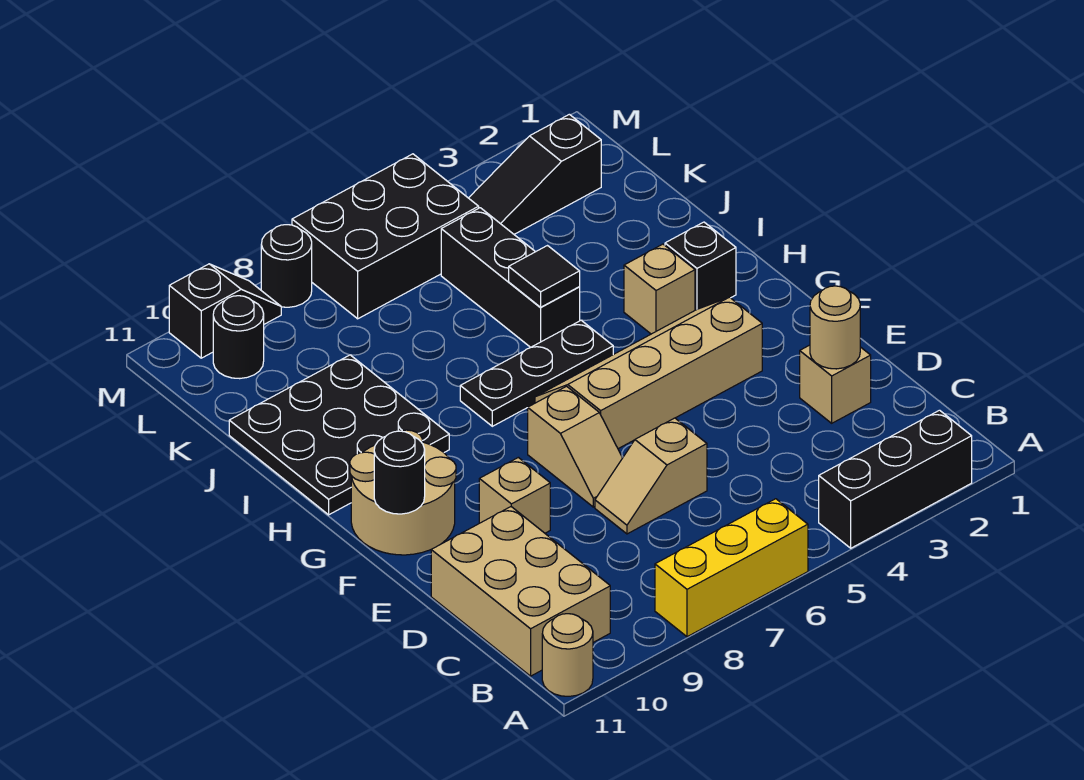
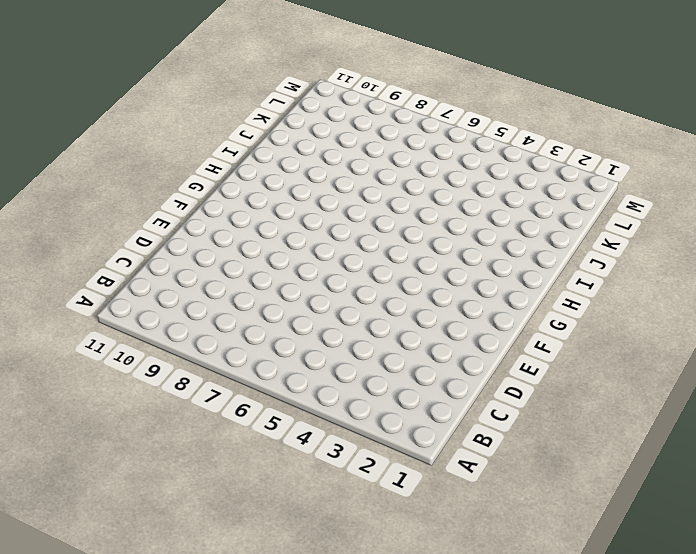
none -> black brick A2:A4 level 1
none -> yellow brick A6:A8 level 1
none -> tan round brick A11 level 1

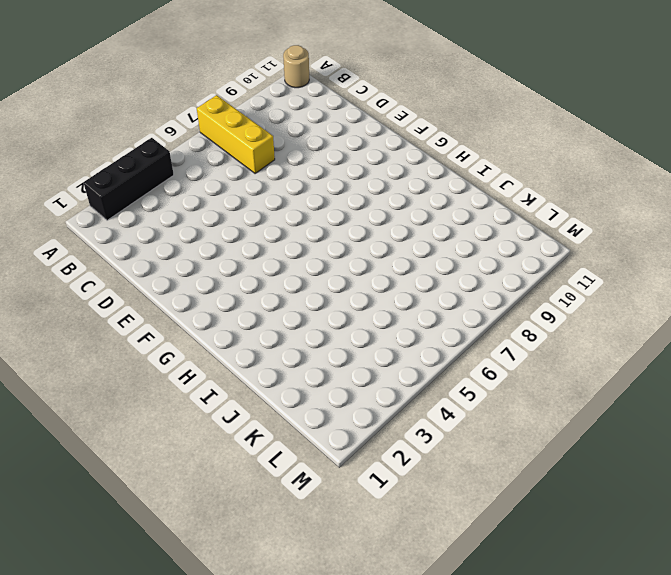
yellow brick A7:C7 level 1 -> yellow brick A6:A8 level 1
none -> tan brick B10:D11 level 1
none -> tan brick D2 level 1
none -> tan slope D6:D7 level 1 top 6

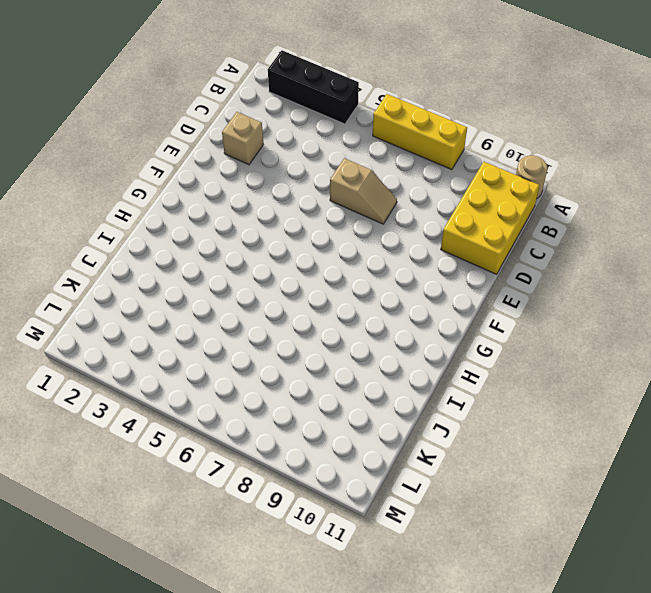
yellow brick B10:D11 level 1 -> tan brick B10:D11 level 1
none -> tan slope E7:F7 level 1 top F
none -> tan brick E9 level 1
none -> tan slope F3:G6 level 1 top F

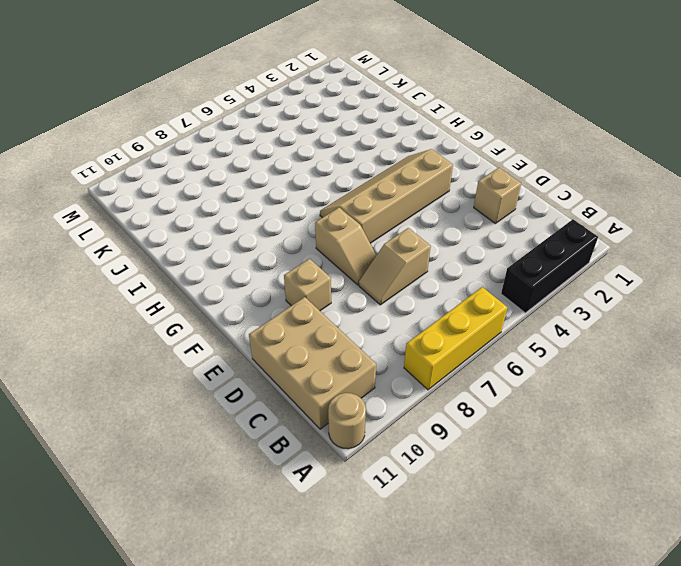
none -> tan round brick F10:G11 level 1
none -> black brick H2 level 1
none -> tan brick H3 level 1

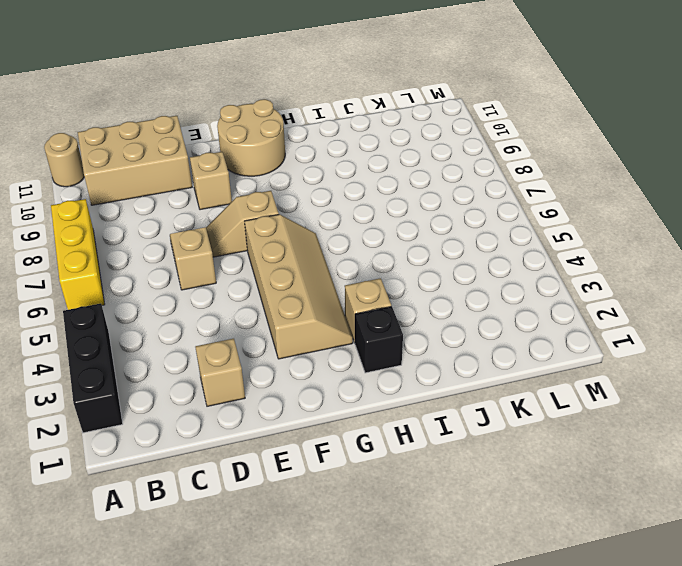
none -> black plate H5:H7 level 1
none -> black plate H9:J11 level 1
none -> black brick I5:K5 level 1

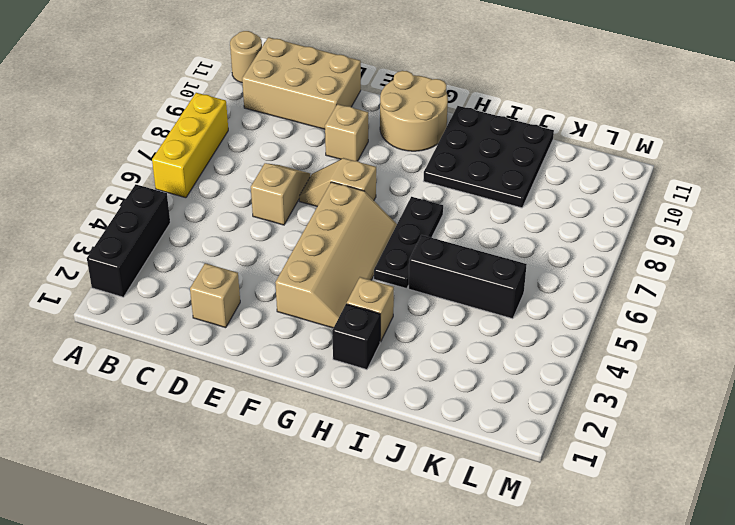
none -> black slope L2:L4 level 1 top 2
none -> black brick L5:M7 level 1
none -> black round brick L10 level 1

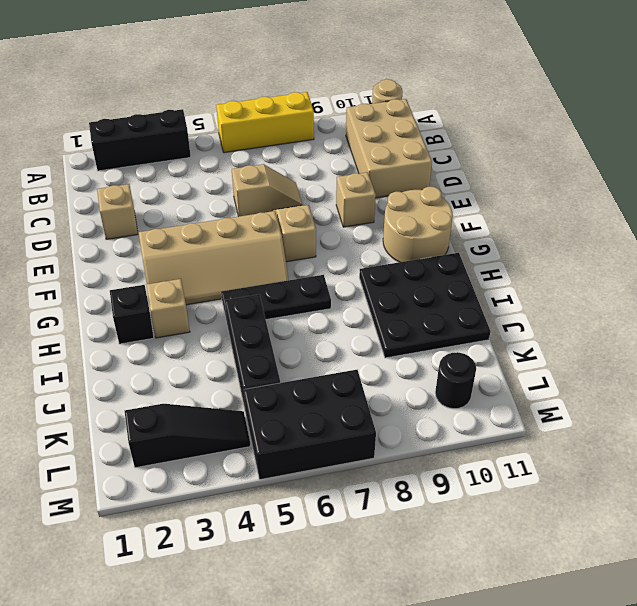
none -> black round brick M8 level 1
none -> black slope M9:M10 level 1 top 10
none -> tan round brick D2 level 2

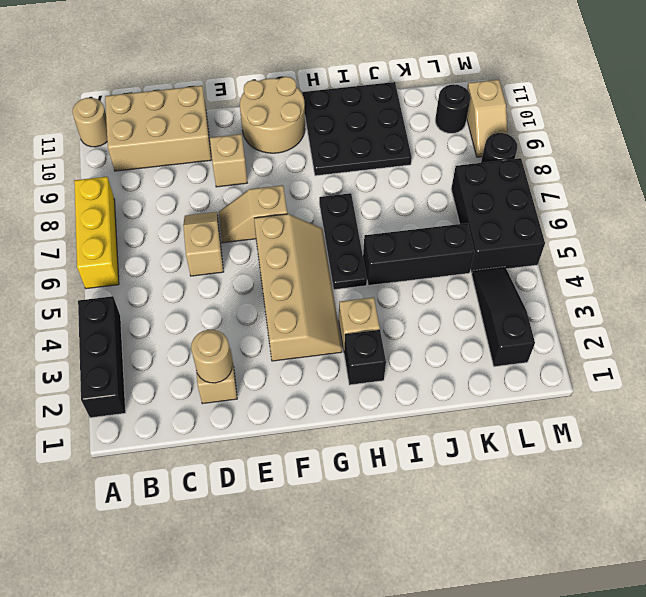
tan slope M9:M10 level 1 top 10 -> black slope M9:M10 level 1 top 10
none -> black round brick F11 level 2
none -> black tile I5 level 2

